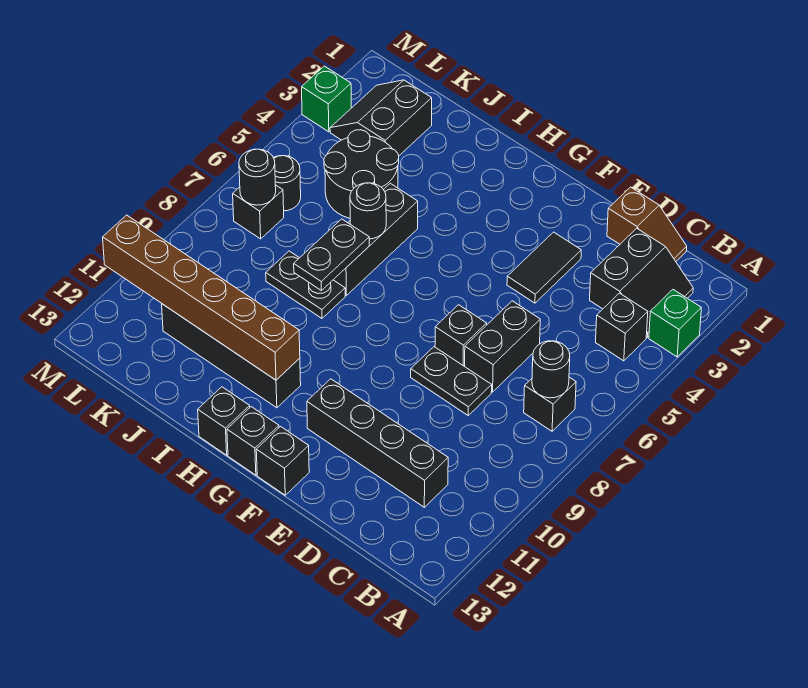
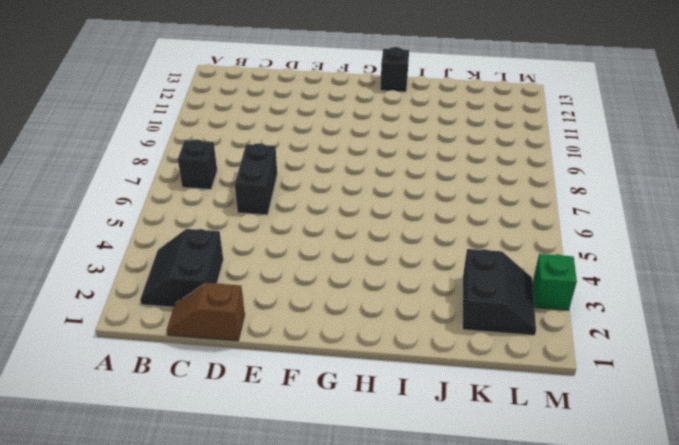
none -> green brick A3 level 1
none -> black brick B4 level 1
none -> black brick C11:F11 level 1

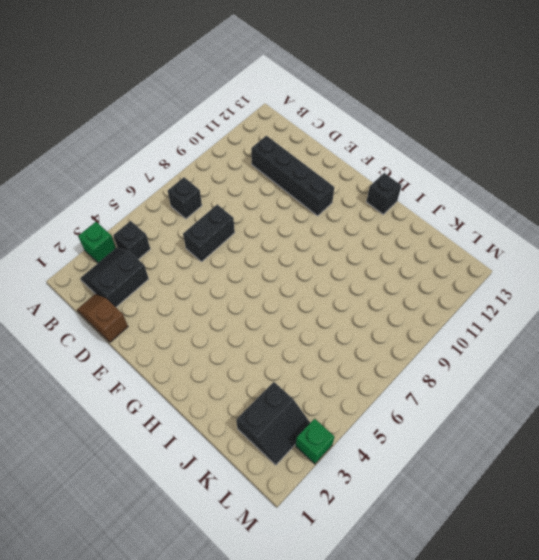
none -> black plate D8:E8 level 1
none -> black tile E3:E4 level 1
none -> black brick E7 level 1

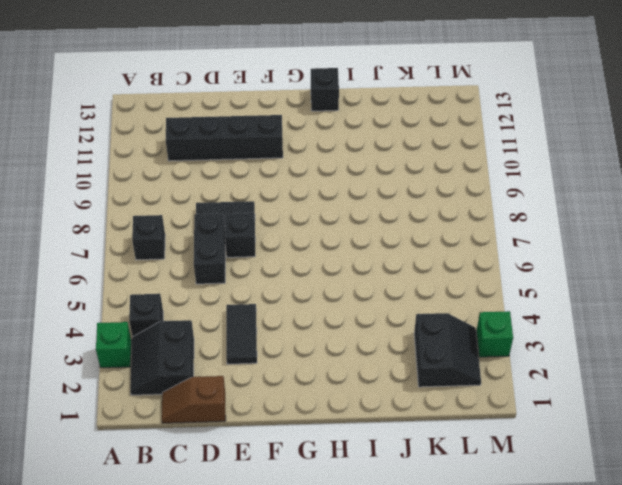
none -> black brick F13 level 1
none -> black brick G13 level 1
none -> black brick H11:K11 level 1

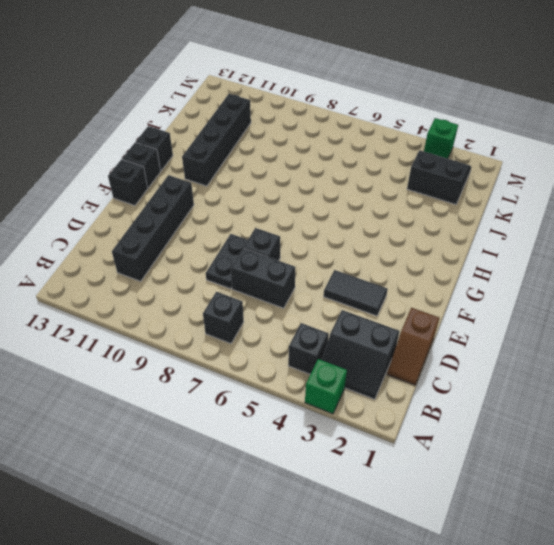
none -> black brick I5:I7 level 1
none -> black plate I8:J8 level 1
none -> black round brick J4:K5 level 1

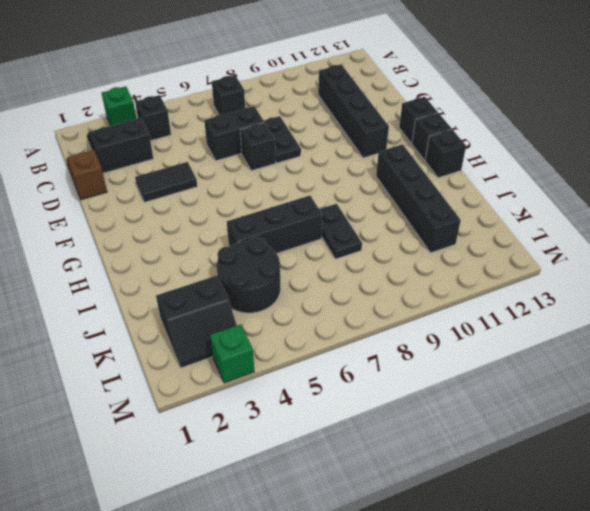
none -> black round brick L6 level 1
none -> black brick L7 level 1
none -> black round brick B7 level 2

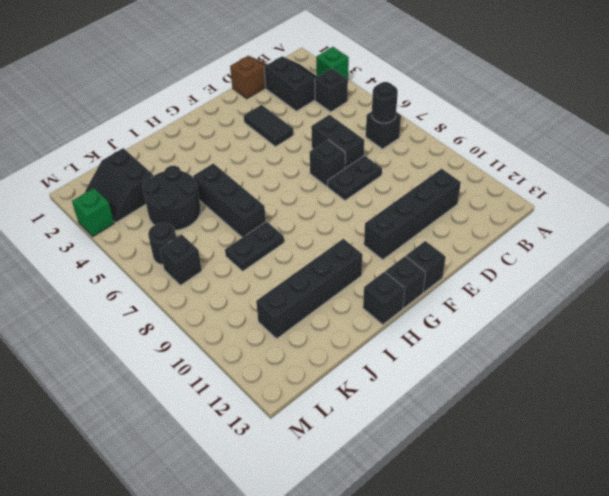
none -> brown brick H11:M11 level 2
none -> black round brick I6 level 2
none -> black plate I7:I8 level 2

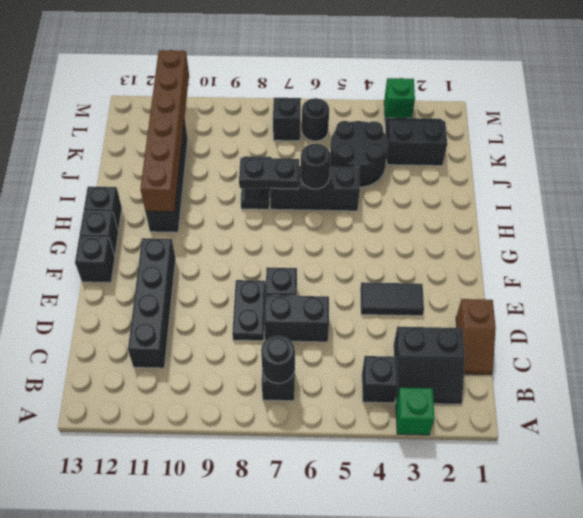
none -> black round brick L7 level 2

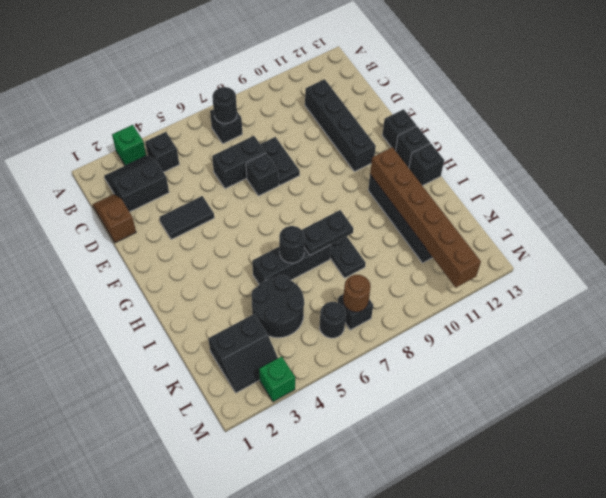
brown round brick L7 level 2 -> black round brick L7 level 2

